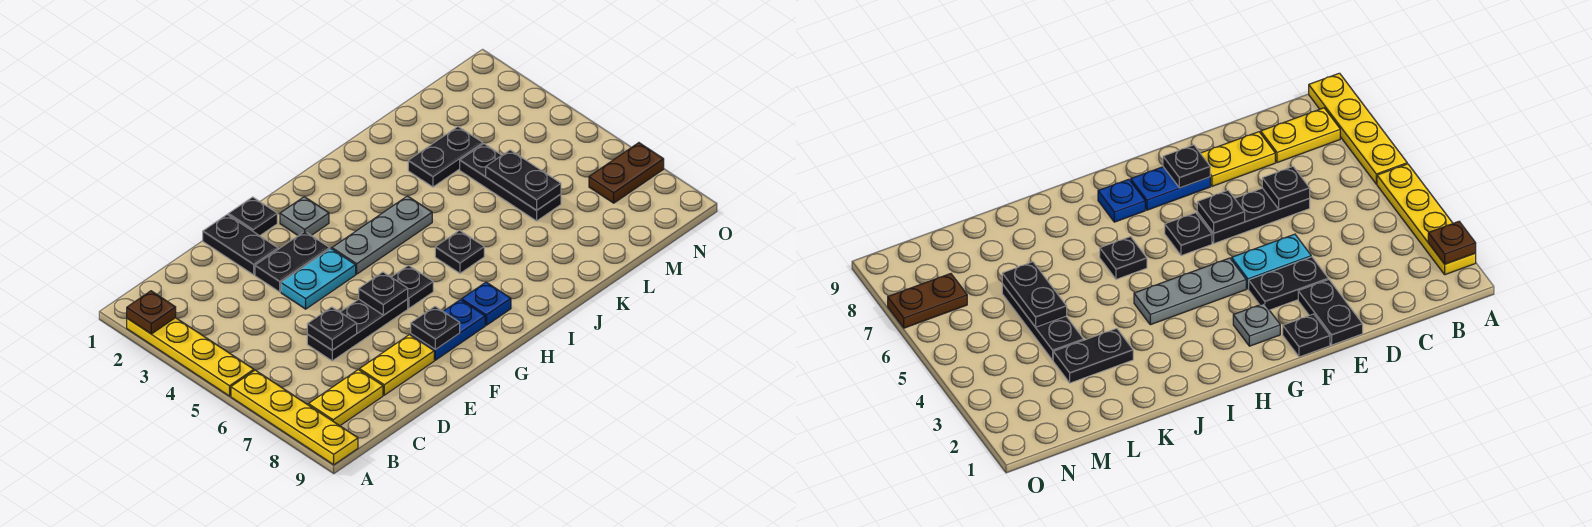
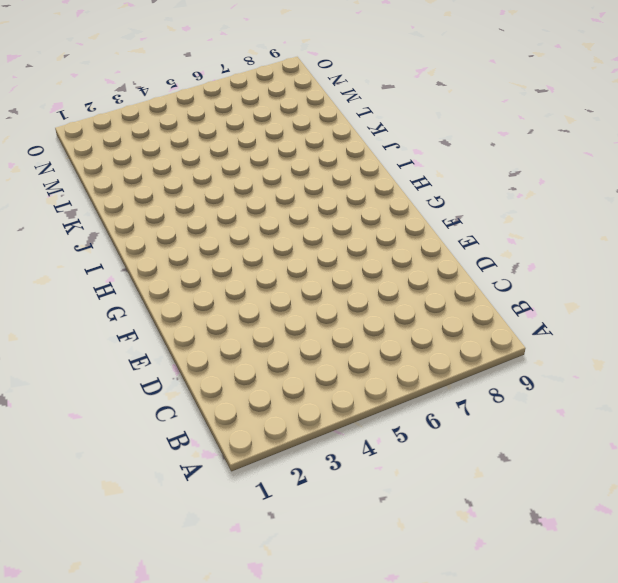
none -> yellow plate A2:A5 level 1
none -> yellow plate A6:A9 level 1
none -> yellow plate B8:C8 level 1

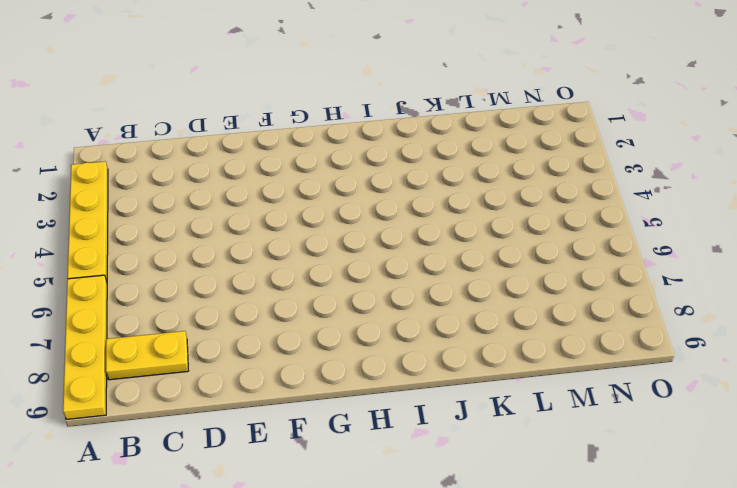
none -> black plate D6:F6 level 1
none -> yellow plate D8:E8 level 1
none -> black plate E1:E2 level 1

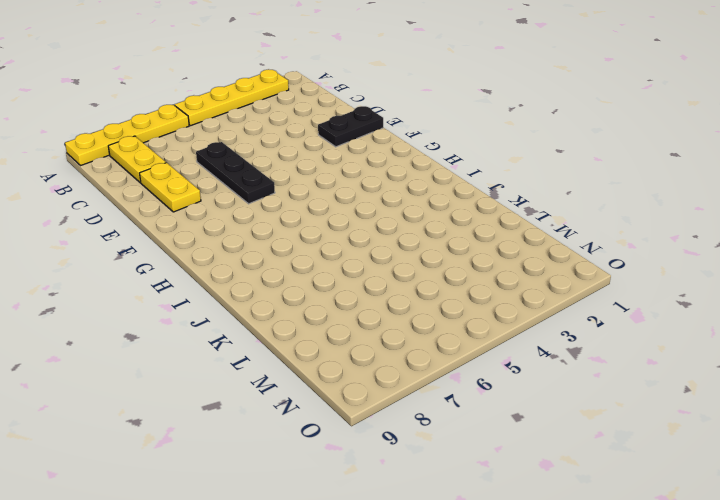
none -> black plate E3:F3 level 1
none -> cyan plate E4:F4 level 1
none -> black plate F1 level 1

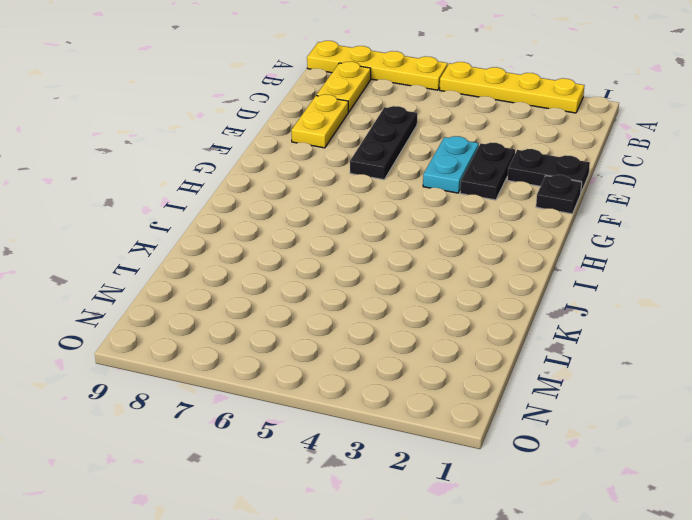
none -> blue plate F8:G8 level 1
none -> grey plate G2 level 1
none -> grey plate G4:I4 level 1

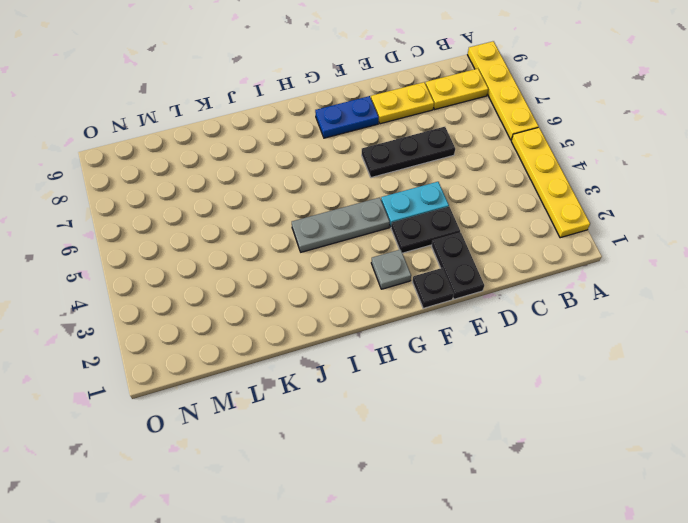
none -> black plate G6 level 1
none -> blue plate H8 level 1
none -> black plate I6 level 1

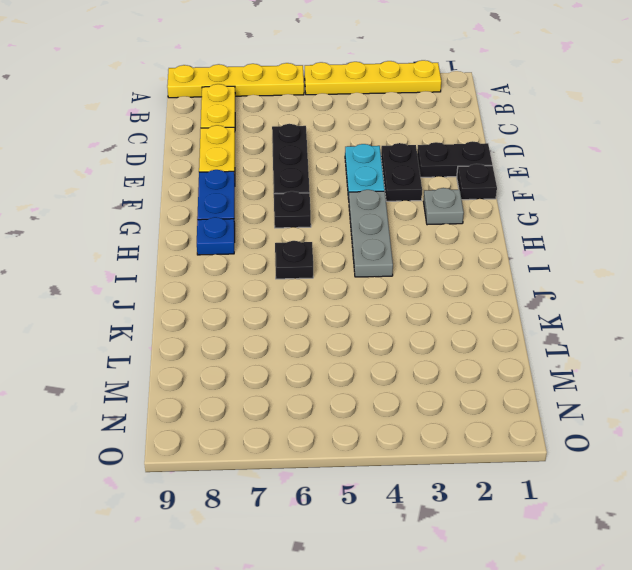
none -> black plate K3:L3 level 1
none -> black plate L4:L6 level 1
none -> brown plate N7:O7 level 1

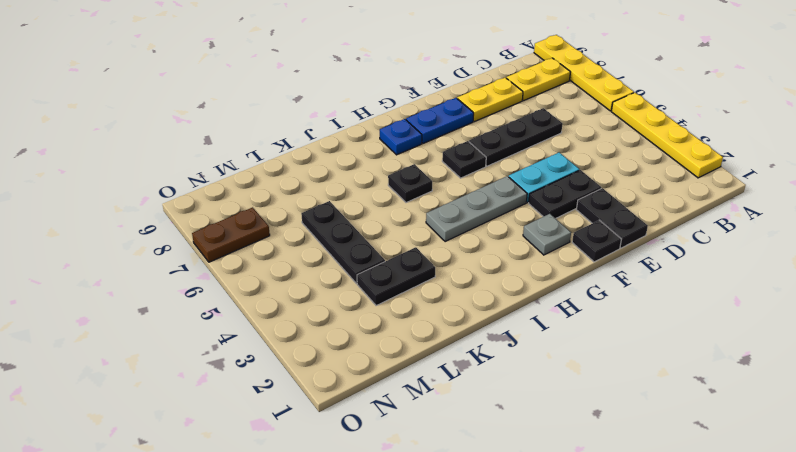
none -> brown plate A2 level 2
none -> black plate D6 level 2
none -> black plate F6 level 2

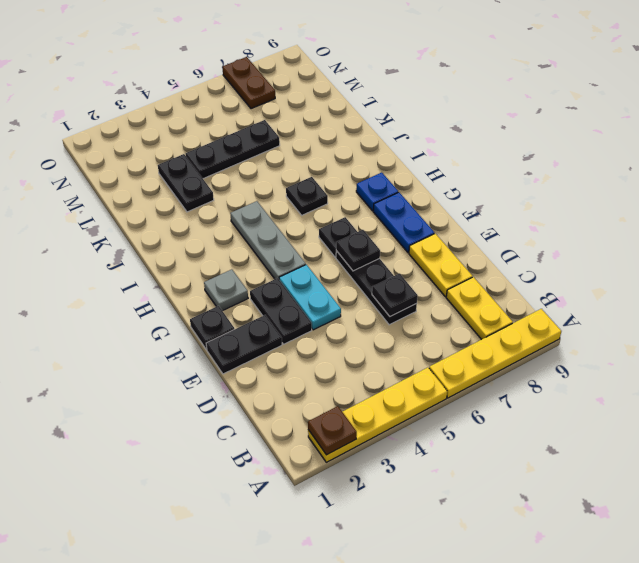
none -> black plate F8 level 2
none -> black plate L5:L6 level 2

